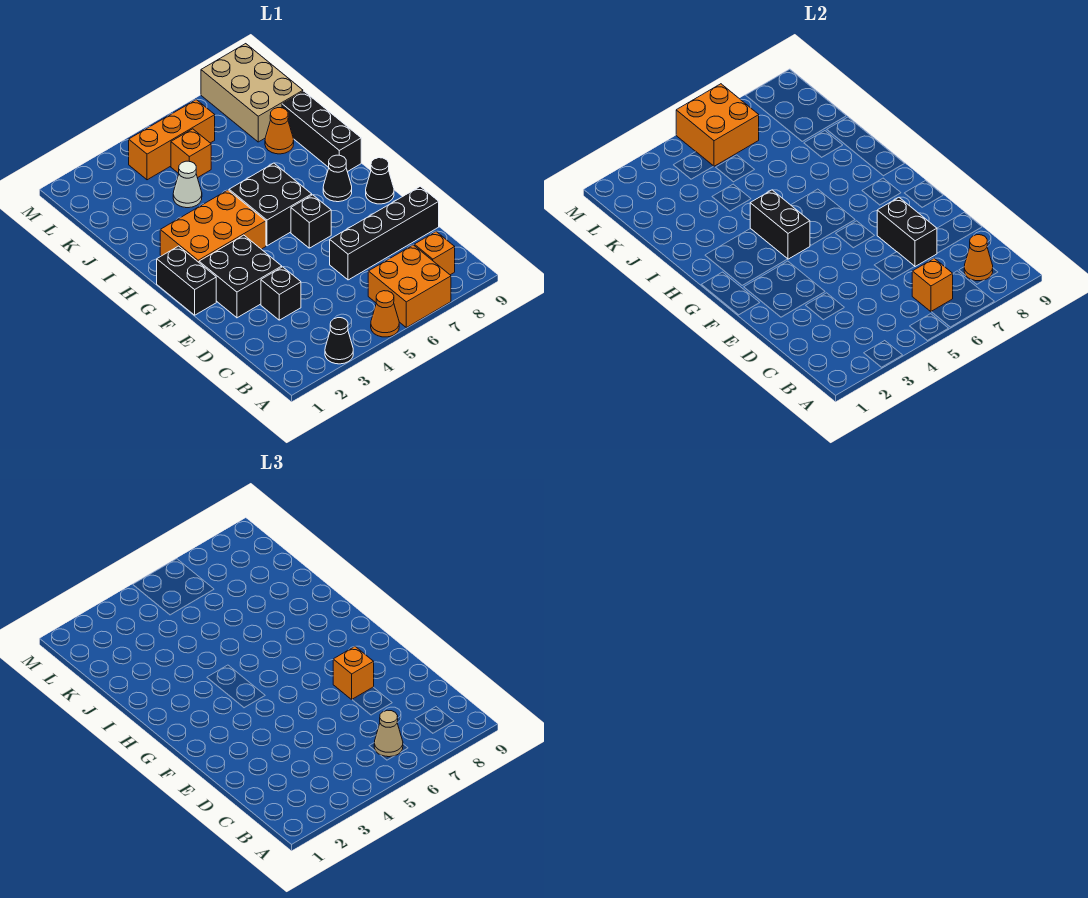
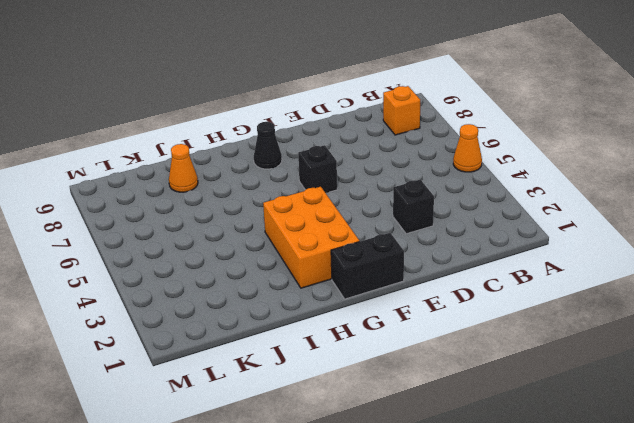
none -> black cone A3 level 1
none -> orange brick A6:B7 level 1
none -> black brick D6:D9 level 1

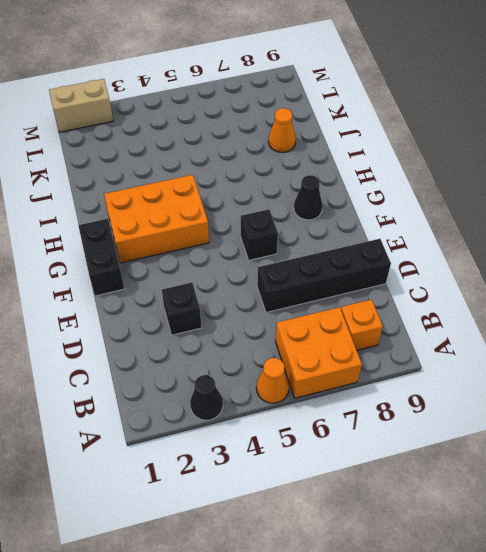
tan brick M1:M2 level 1 -> none
none -> black brick E2:F3 level 1
none -> black cone F9 level 1
none -> black brick G5:H6 level 1

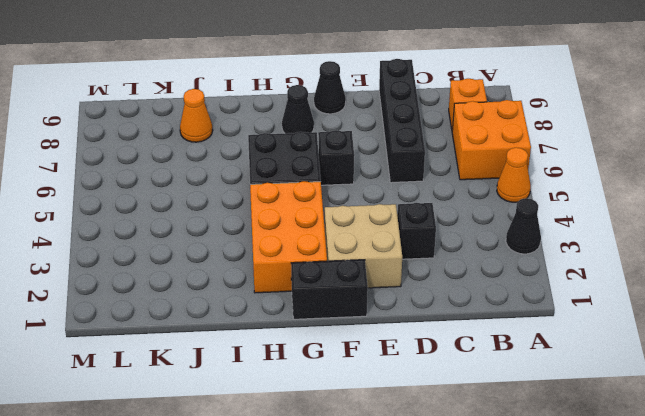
tan brick E2:F3 level 1 -> black brick E2:F3 level 1
none -> black brick H9:J9 level 1
none -> white cone J4 level 1
none -> orange brick K5 level 1

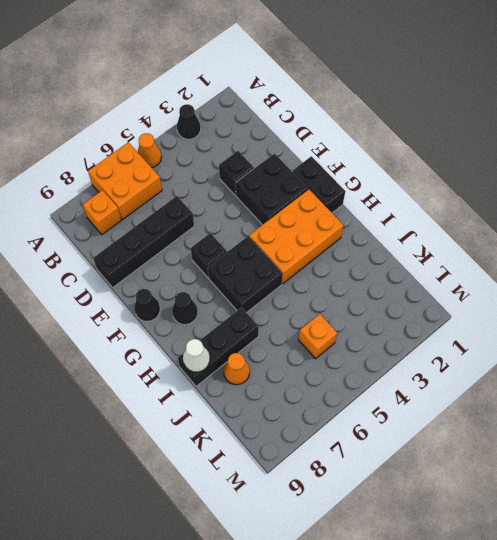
black brick I7:I9 level 1 -> black brick H9:J9 level 1
white cone I9 level 2 -> white cone J4 level 1
none -> tan brick K8:M9 level 1
none -> orange brick L4:L6 level 1
none -> orange brick B6 level 2

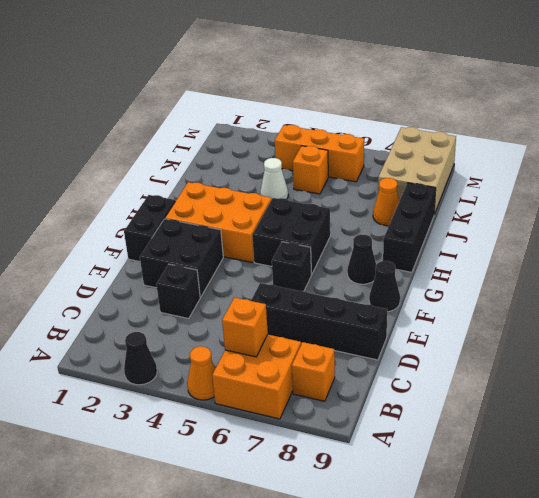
none -> orange cone B8 level 2
none -> black brick D7:E7 level 2
none -> black brick G4:H4 level 2

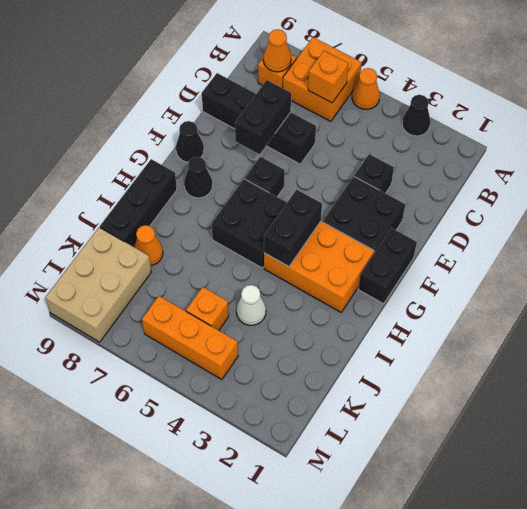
none -> orange brick L5:M6 level 2
none -> tan cone B6 level 3
none -> orange brick E7 level 3

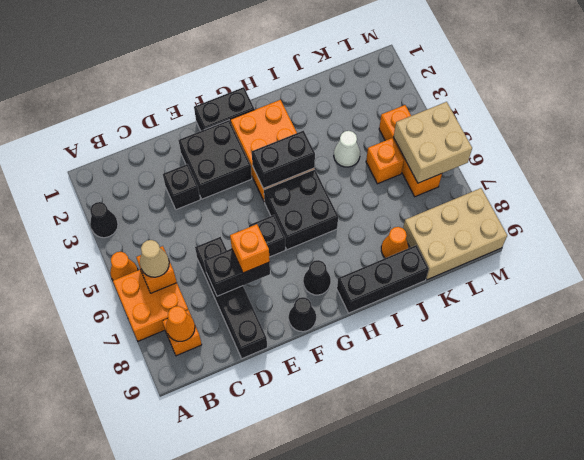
tan brick L5:M6 level 2 -> orange brick L5:M6 level 2

